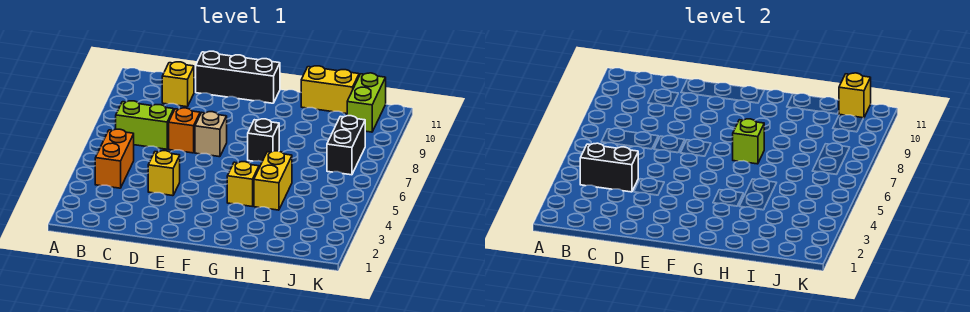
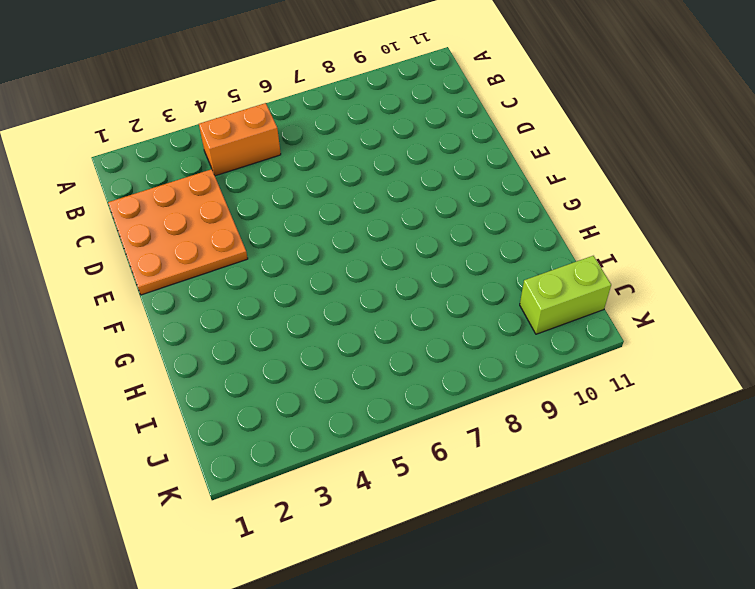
orange plate C1:E3 level 1 -> none
none -> lime brick B7:C7 level 1
none -> yellow brick C10 level 1
none -> yellow brick D4 level 1

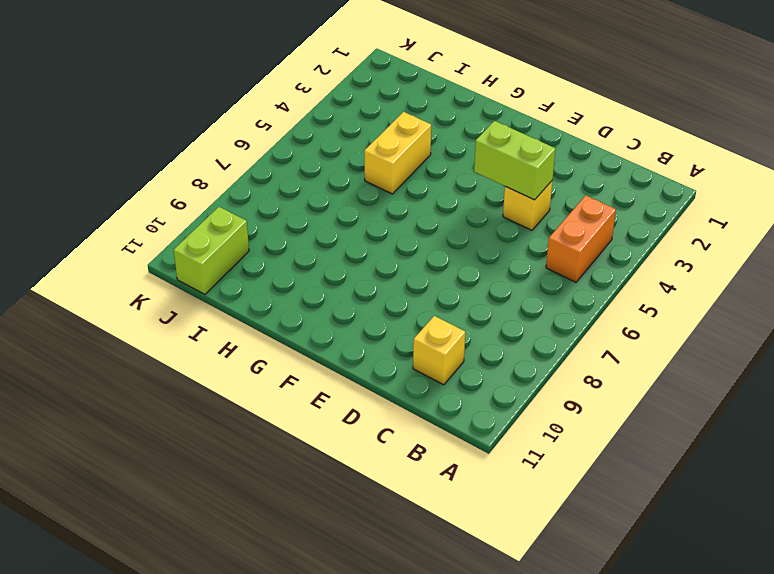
lime brick D4:E4 level 2 -> lime brick B7:C7 level 1
none -> orange brick D7 level 1
none -> black brick D11:F11 level 1
none -> tan brick E7 level 1

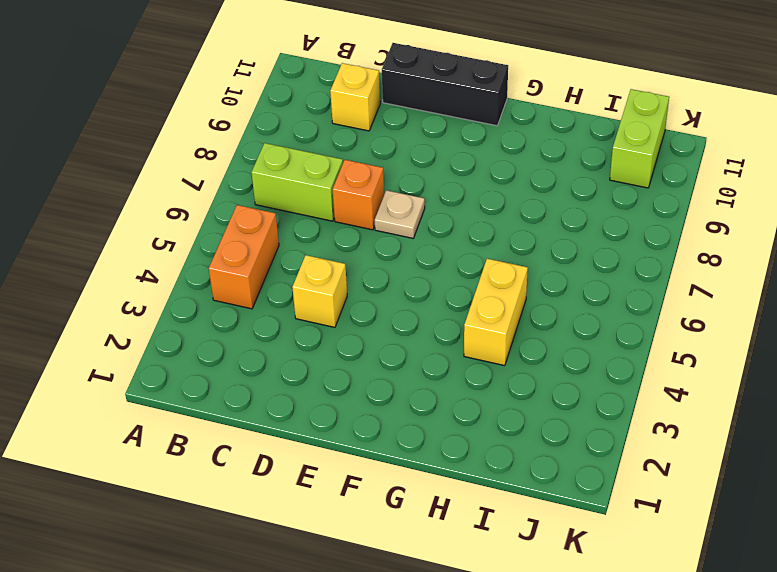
tan plate E7 level 1 -> tan brick E7 level 1
none -> yellow brick G4 level 1
none -> black brick G7 level 1
none -> yellow brick H11:I11 level 1

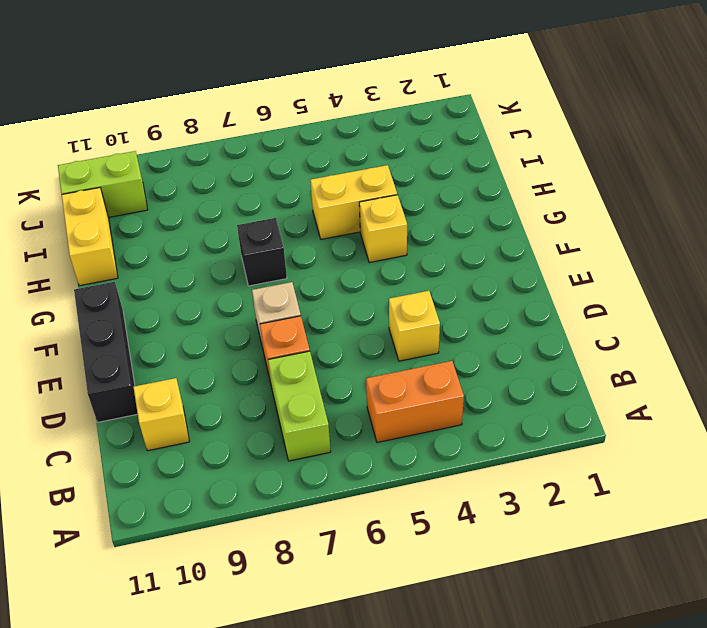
none -> black brick J7:J8 level 1
none -> black brick B4:C4 level 2
none -> lime brick G7 level 2

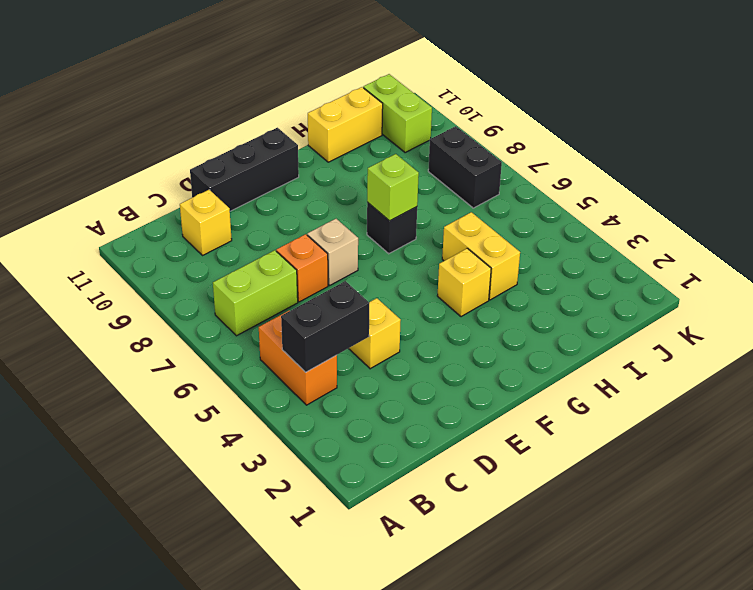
none -> yellow brick J11 level 2

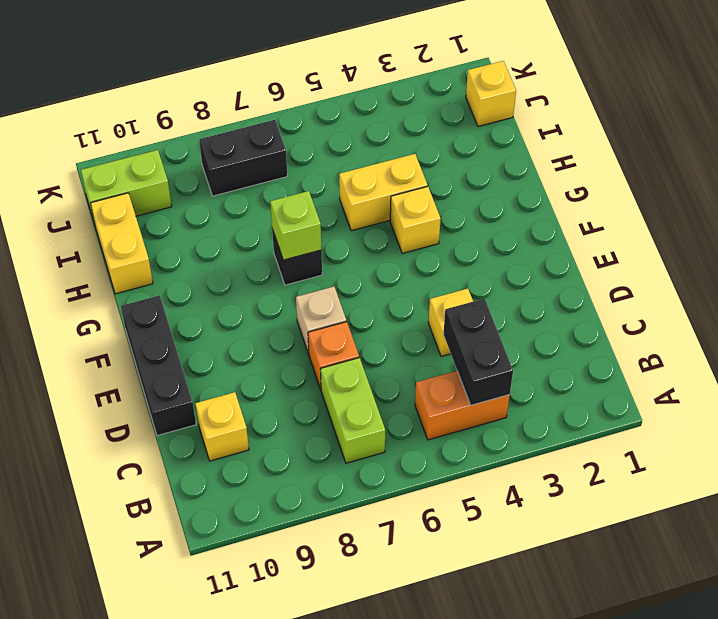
yellow brick J1 level 1 -> yellow brick J11 level 2

